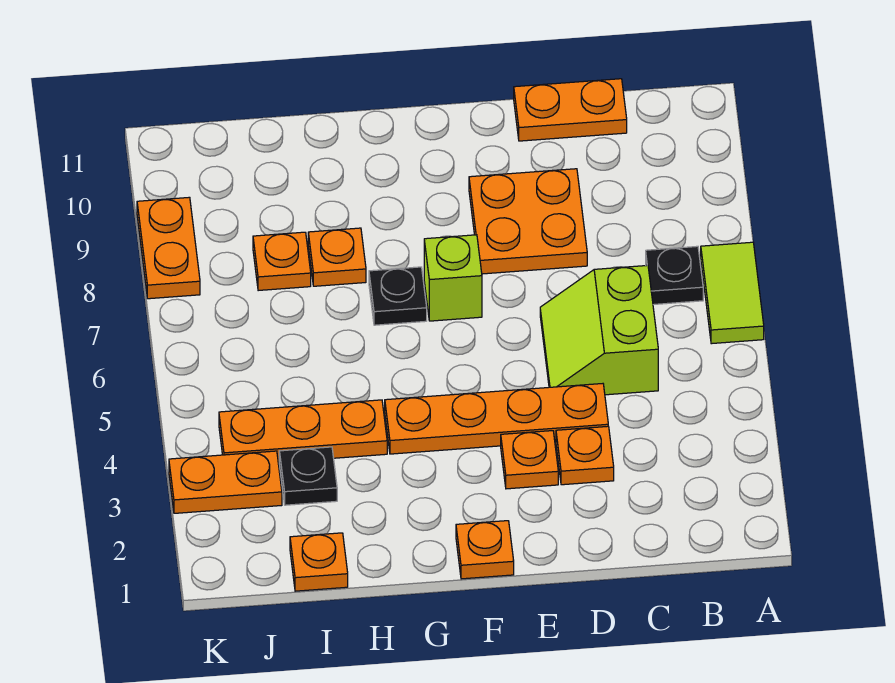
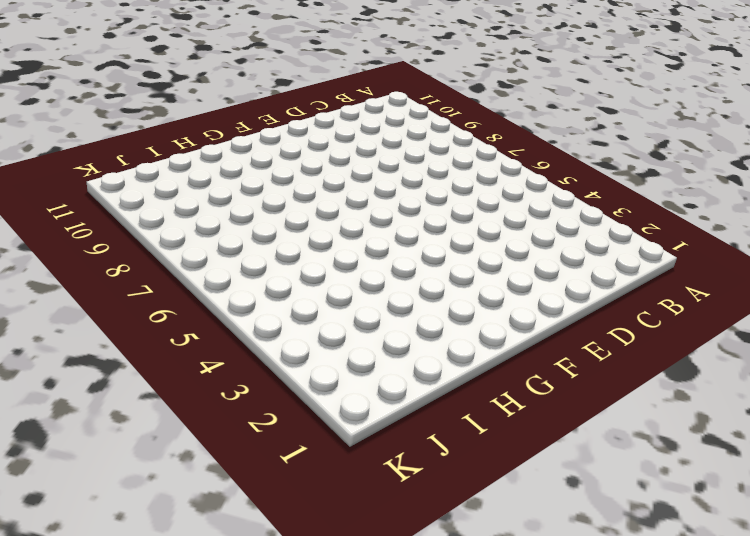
none -> lime tile A6:A7 level 1
none -> black plate B7 level 1
none -> lime slope C5:D6 level 1 top C

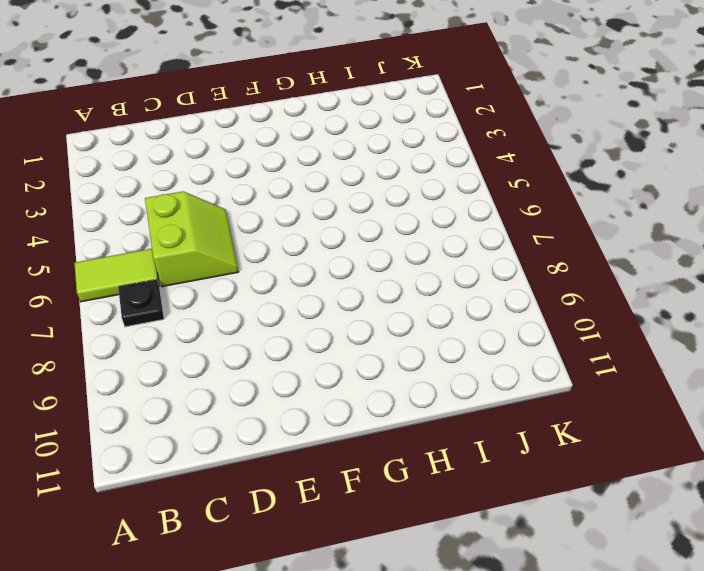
lime tile A6:B6 level 1 -> lime tile A6:A7 level 1
none -> orange plate C11:D11 level 1
none -> orange plate D3 level 1
none -> orange plate D4:G4 level 1

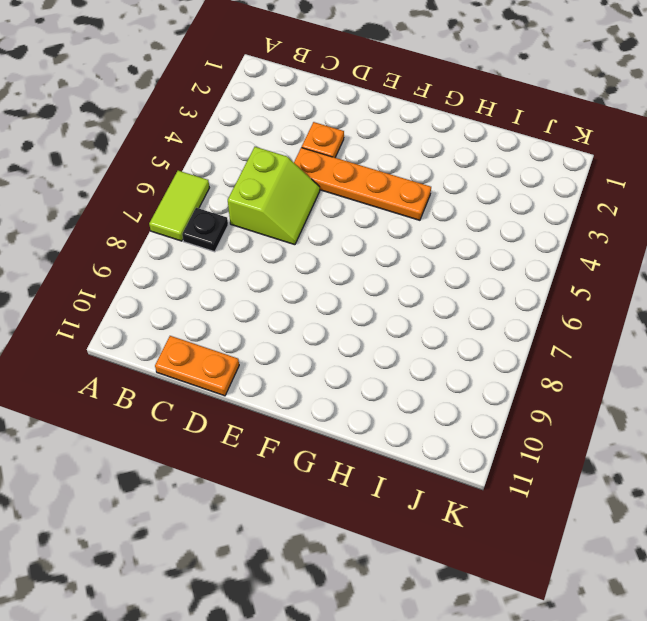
none -> orange plate D8:E9 level 1
none -> orange plate E3 level 1
none -> orange plate F1 level 1

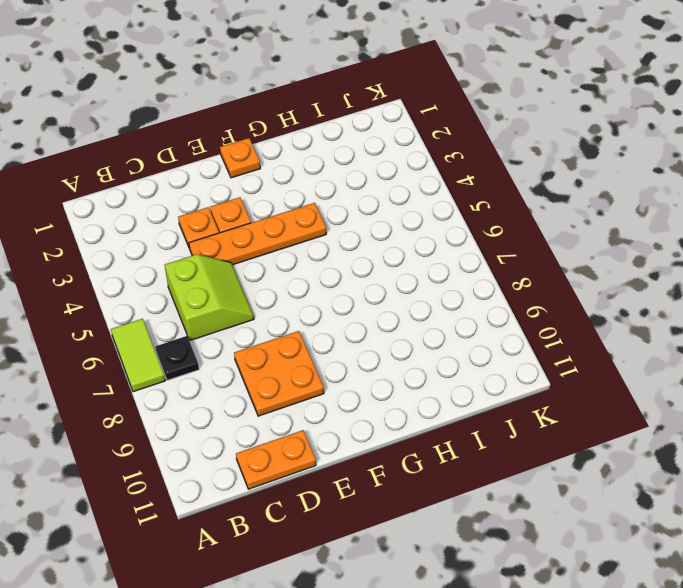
none -> lime brick F7 level 1
none -> black plate G7 level 1
none -> orange plate H4:J4 level 1

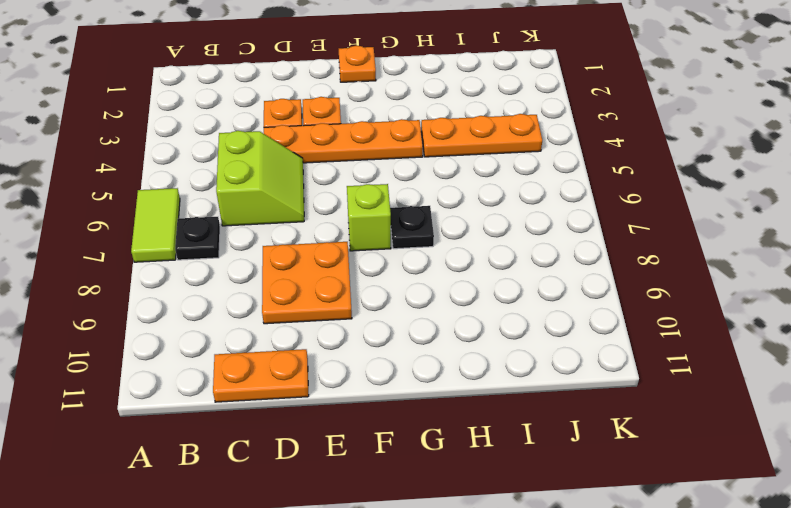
none -> orange plate H8 level 1
none -> orange plate I1 level 1
none -> black plate I3 level 1

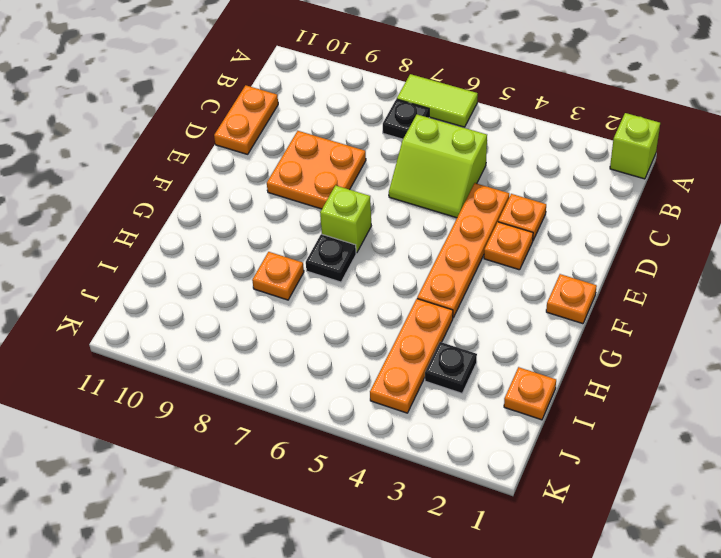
lime brick A1 level 1 -> none
none -> orange plate I8 level 1
none -> orange plate J3:K3 level 1
none -> orange plate K8:K9 level 1

